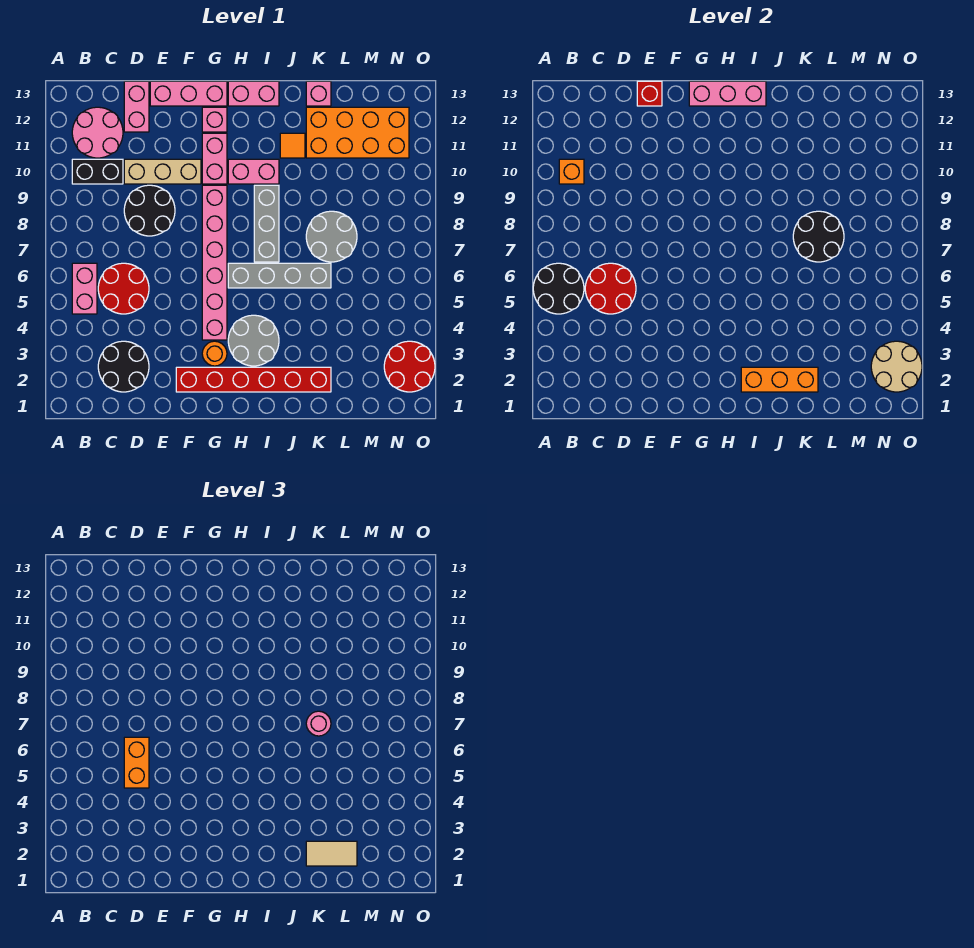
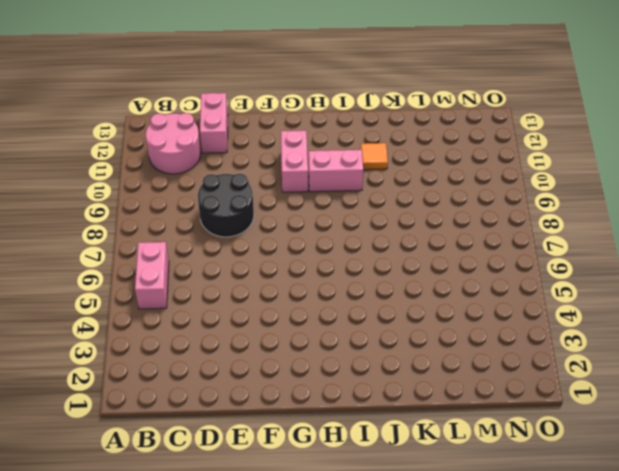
none -> black brick B10:C10 level 1
none -> black round brick C2:D3 level 1
none -> red round brick C5:D6 level 1
none -> tan brick D10:F10 level 1

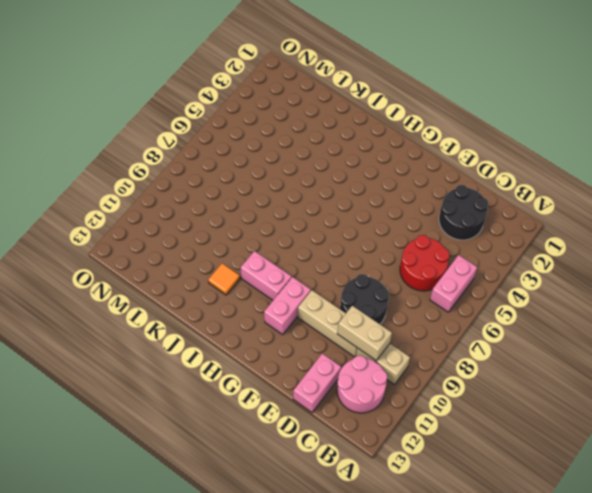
tan brick B10:C10 level 1 -> black brick B10:C10 level 1
tan brick C10:D10 level 2 -> none
none -> pink brick E13:G13 level 1
none -> red brick F2:K2 level 1
none -> orange round brick G3 level 1
none -> pink brick G4:G9 level 1

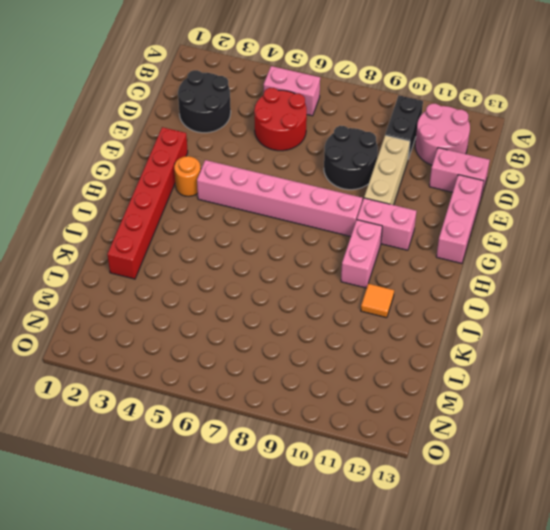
none -> pink brick G12 level 1
none -> grey round brick H3:I4 level 1
none -> grey brick H6:K6 level 1
none -> pink brick H13:I13 level 1

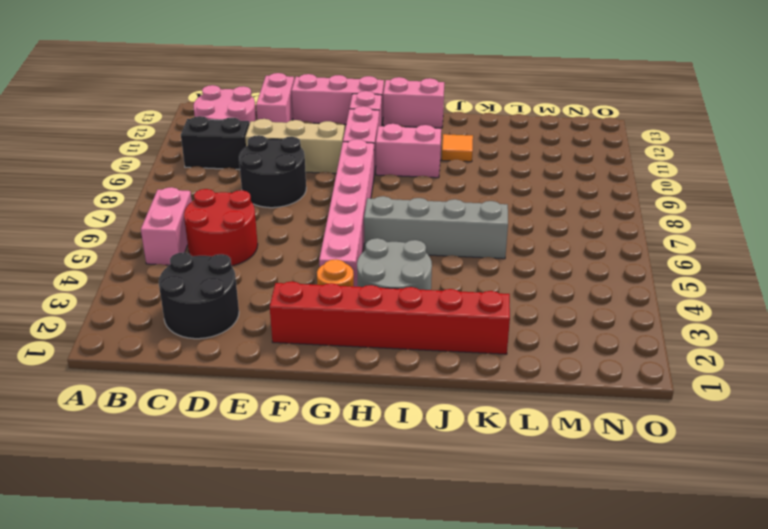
none -> grey brick I7:I9 level 1
none -> grey round brick K7:L8 level 1
none -> orange brick K11:N12 level 1
none -> pink brick K13 level 1

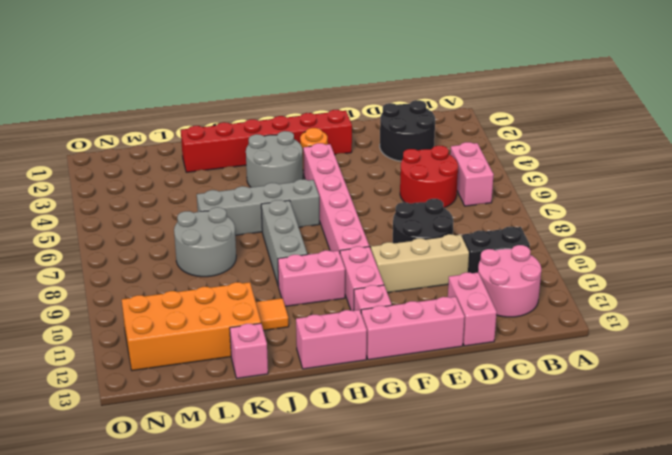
none -> red round brick N2:O3 level 1
none -> black round brick A5:B6 level 2
none -> orange brick B10 level 2
none -> red round brick C5:D6 level 2

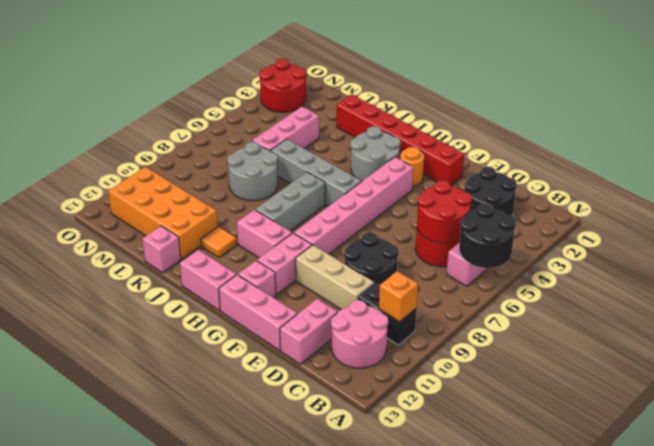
pink brick L4:L6 level 1 -> pink brick G13:I13 level 2
none -> red brick E13 level 2
none -> orange brick I2:K2 level 2
none -> black round brick K7:L8 level 2
none -> tan round brick N2:O3 level 2

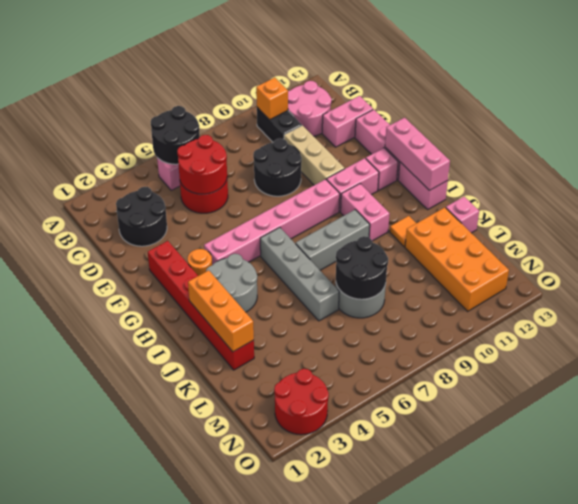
none -> red brick E13 level 2
none -> tan round brick N2:O3 level 2
none -> orange brick D5:D6 level 3
none -> tan tile K2:L2 level 3

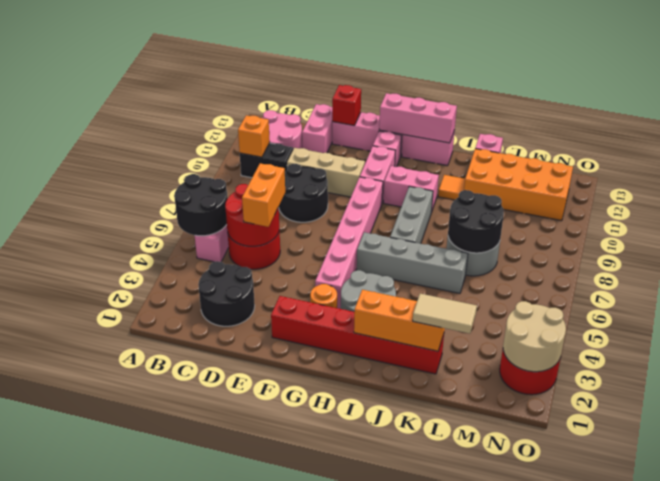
none -> pink round brick K7 level 3

